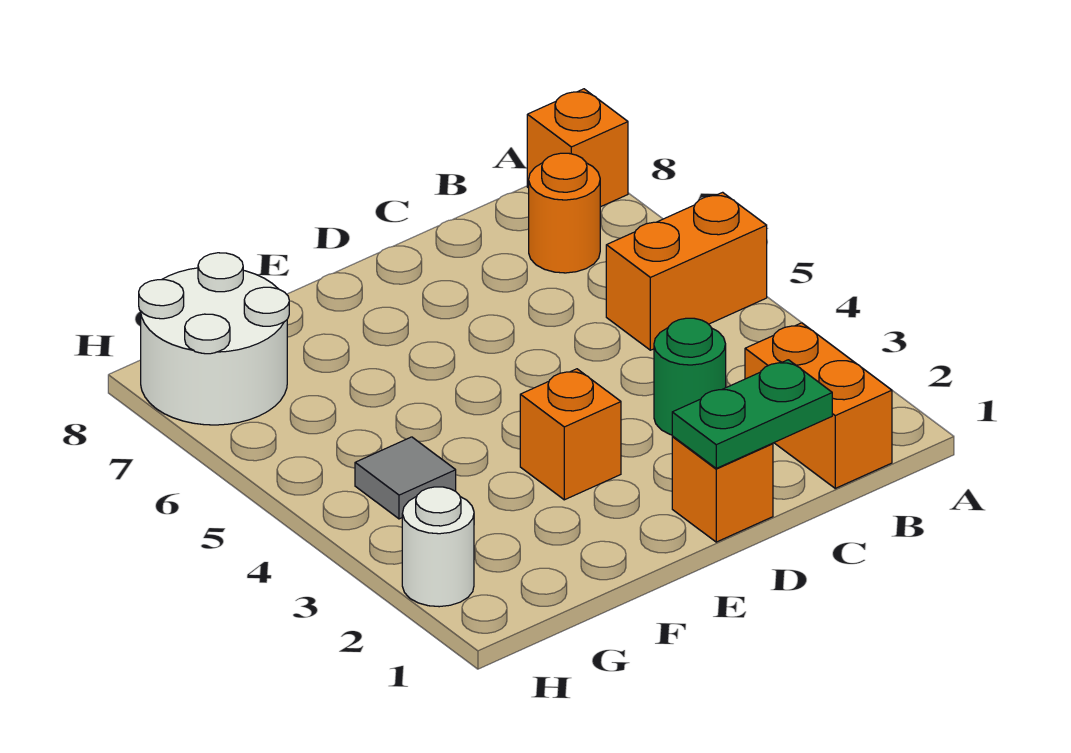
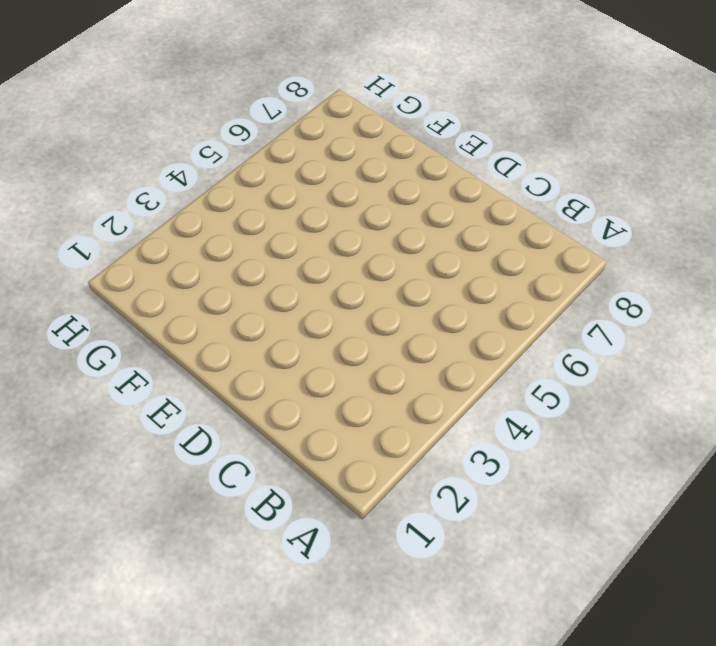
none -> orange brick A5:B5 level 1
none -> orange brick A8 level 1

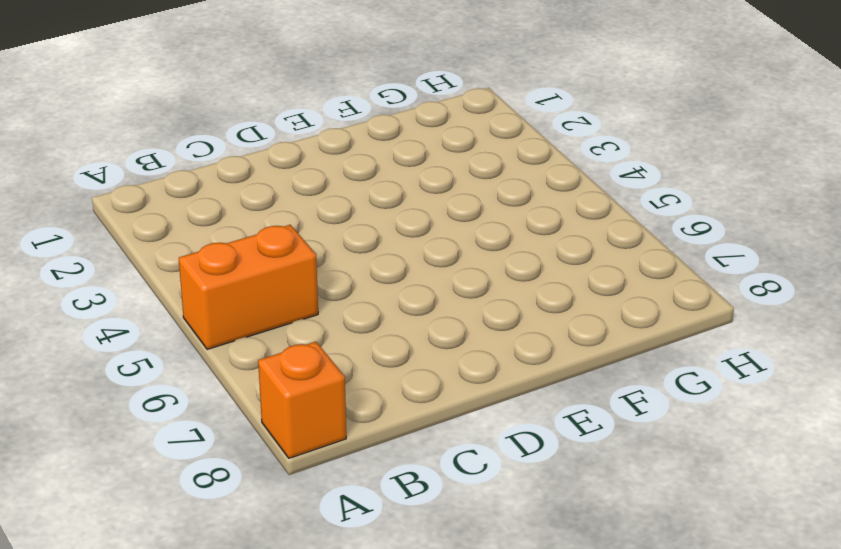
none -> orange brick B1:B2 level 1
none -> orange round brick B7 level 1

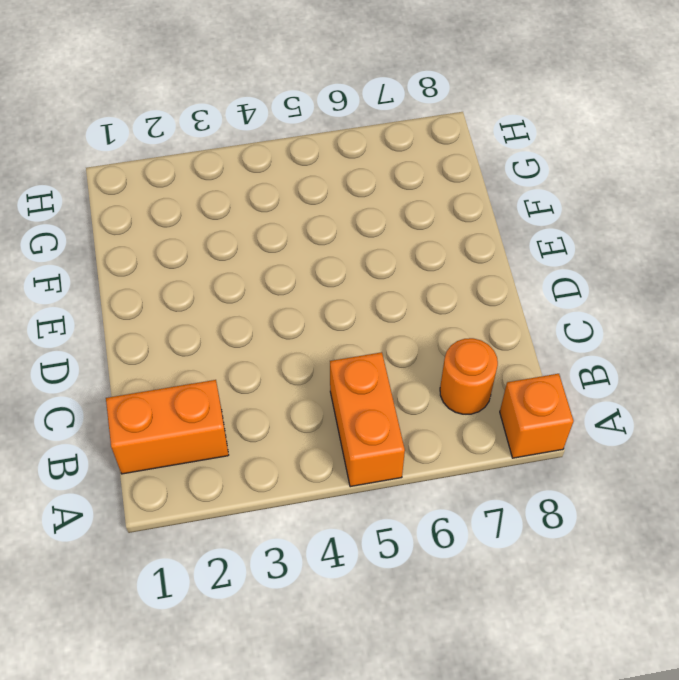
none -> green round brick C3 level 1
none -> orange brick D1 level 1

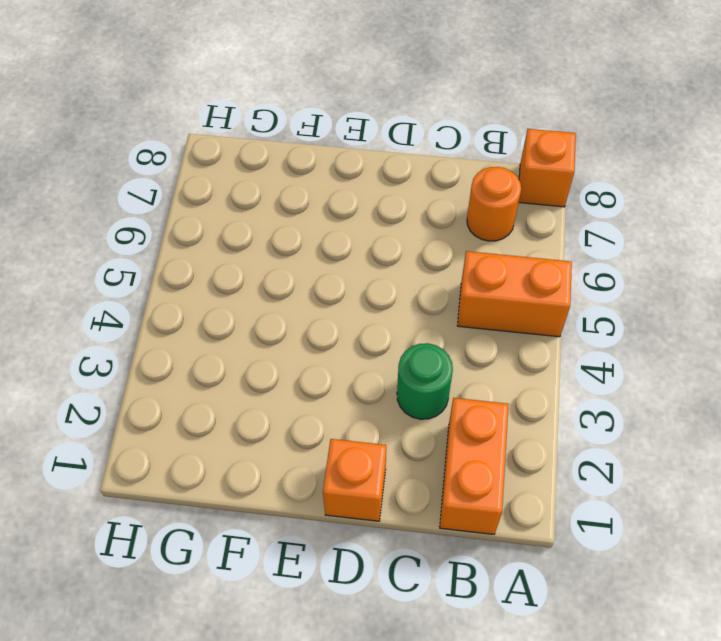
none -> orange brick E3 level 1
none -> grey tile G4 level 1

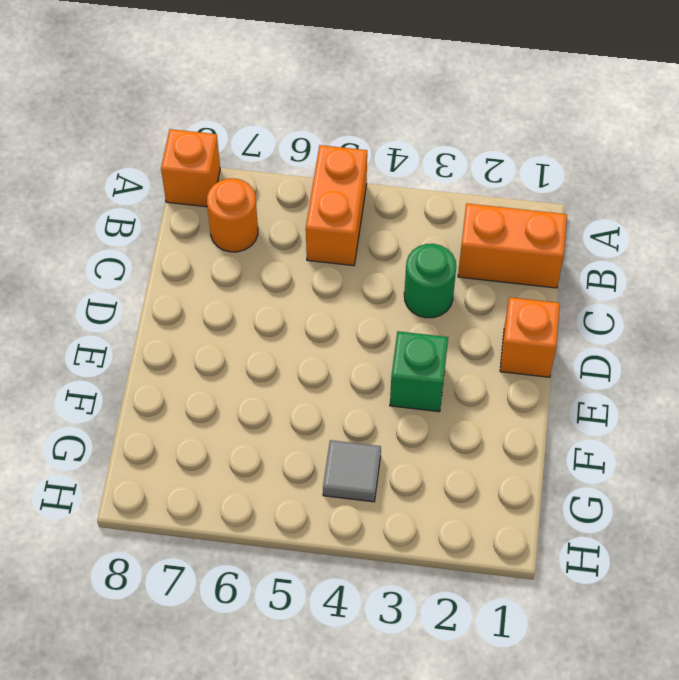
green brick E3 level 1 -> orange brick E3 level 1
none -> white round brick G7:H8 level 1
none -> white round brick H2 level 1

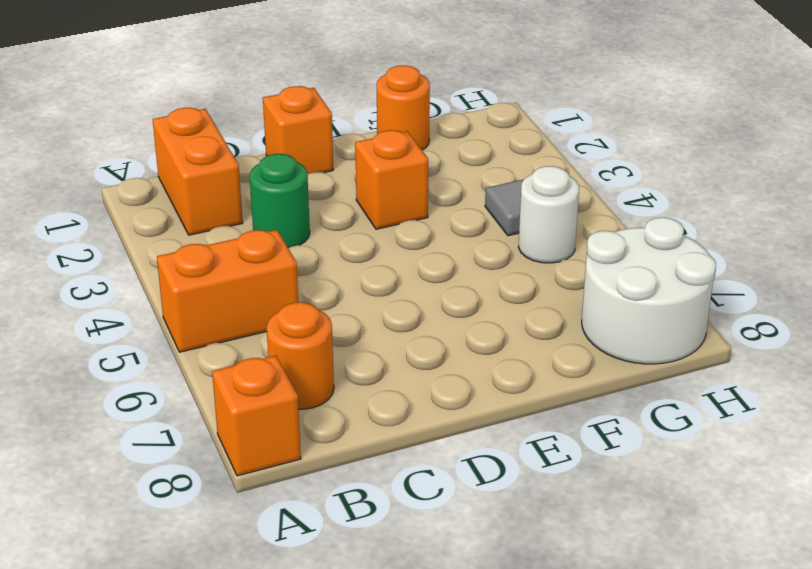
orange round brick F1 level 1 -> none
white round brick G5 level 1 -> white round brick H2 level 1
none -> green plate C1:D1 level 2

